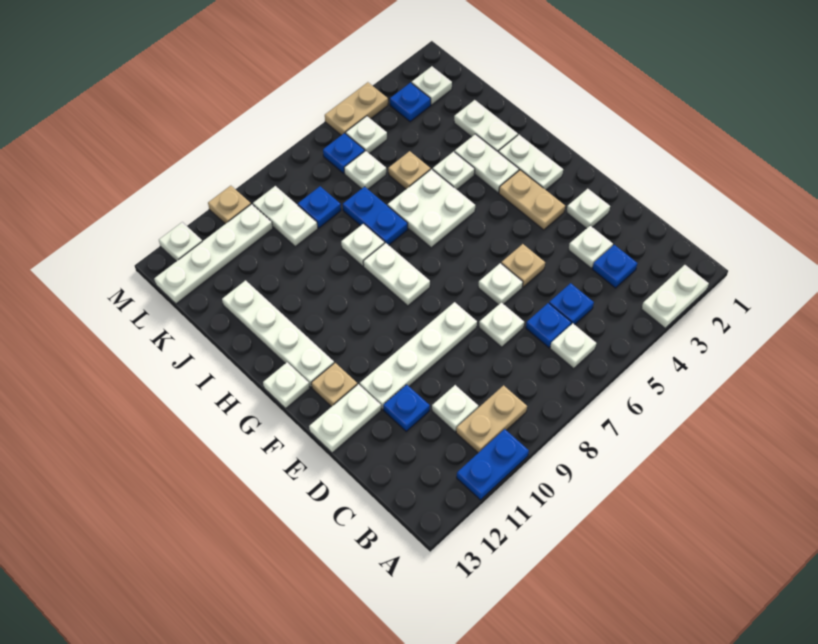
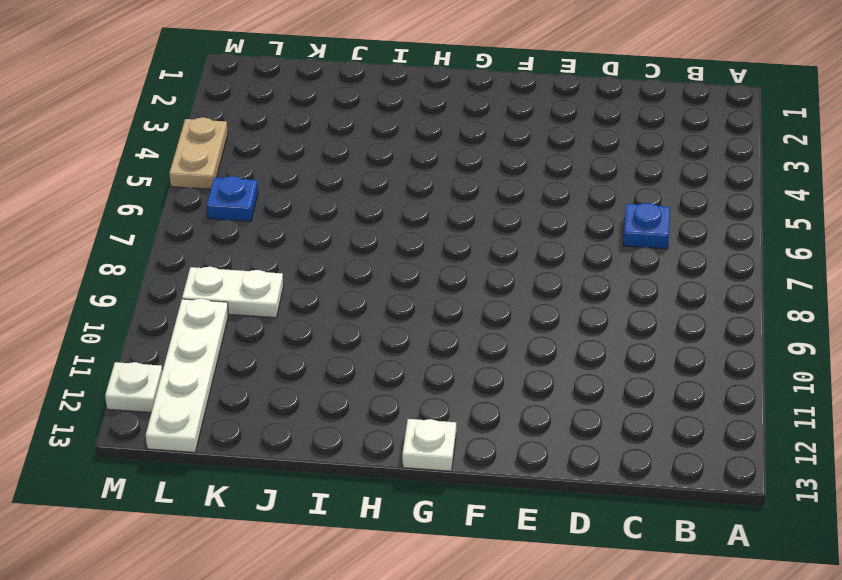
none -> white plate A2:A3 level 1
none -> blue plate A10:A11 level 1
none -> white plate B6 level 1
none -> tan plate B9:B10 level 1

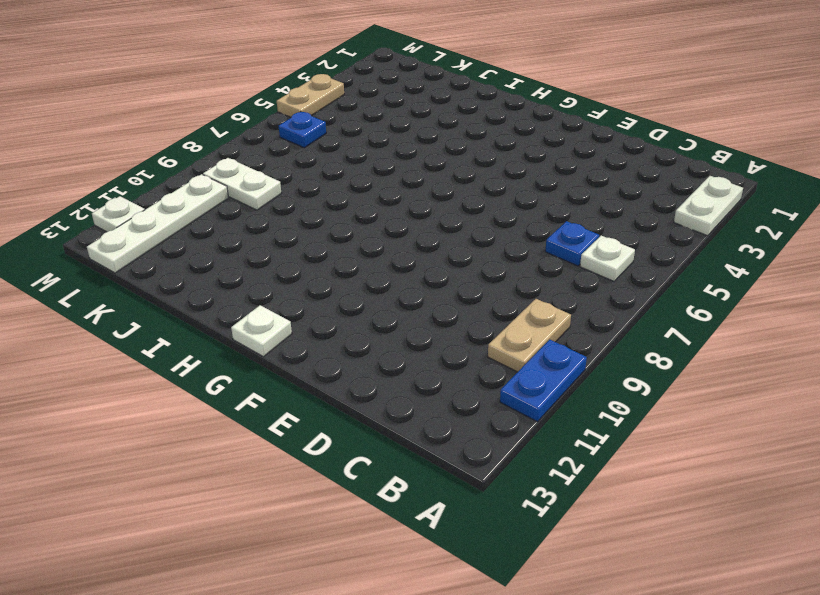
none -> blue plate C3 level 1
none -> blue plate C5 level 1
none -> white plate C10 level 1
none -> white plate D3 level 1

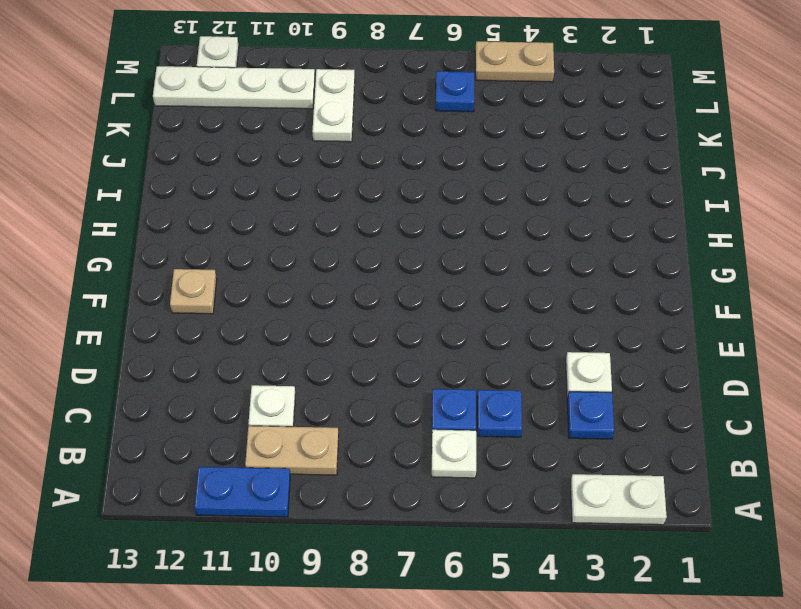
none -> white plate D7 level 1
none -> blue plate D11 level 1
none -> white plate E2 level 1
none -> tan plate E5 level 1

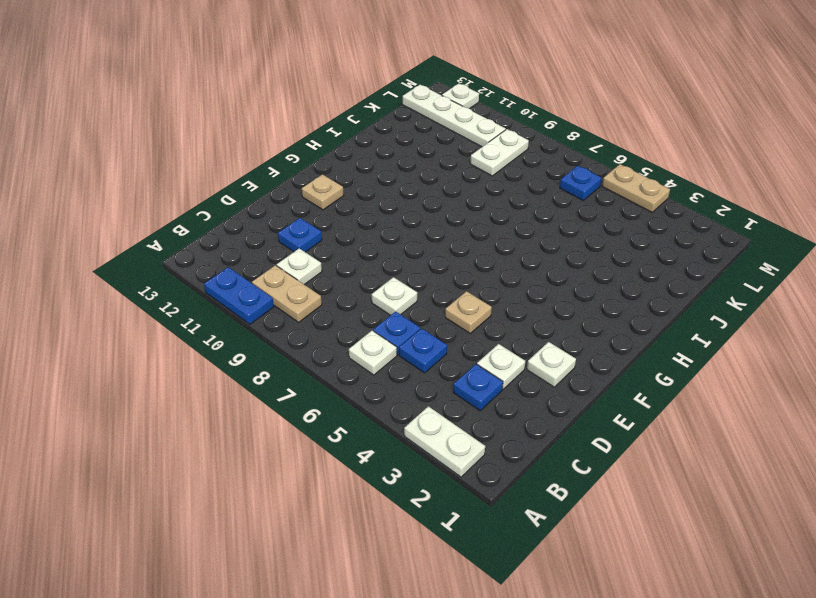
none -> white plate E6 level 1
none -> white plate E8:E11 level 1
none -> white plate E12:E13 level 1
none -> tan plate F3:G3 level 1

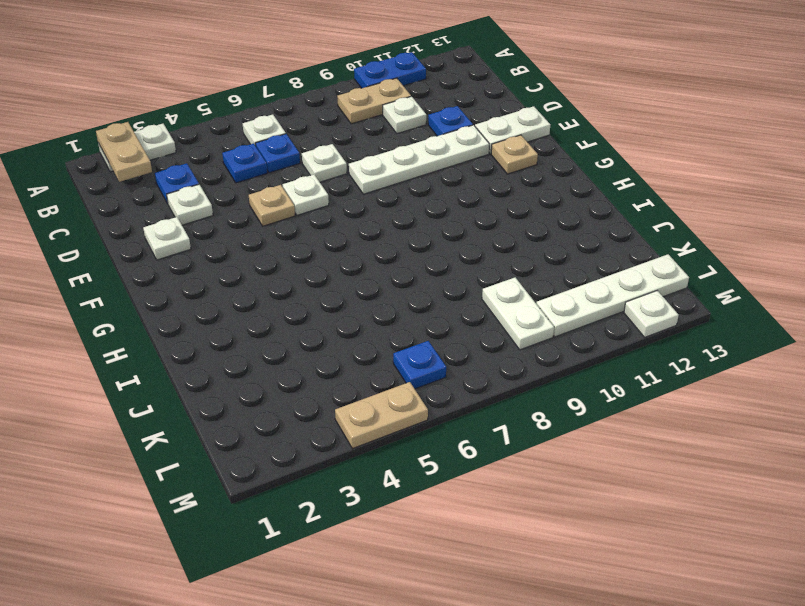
tan plate A2:B2 level 2 -> tan plate F3:G3 level 1
none -> white plate G2:H2 level 1
none -> white plate G8:H8 level 1
none -> white plate G12:J12 level 1
none -> white plate G13 level 1

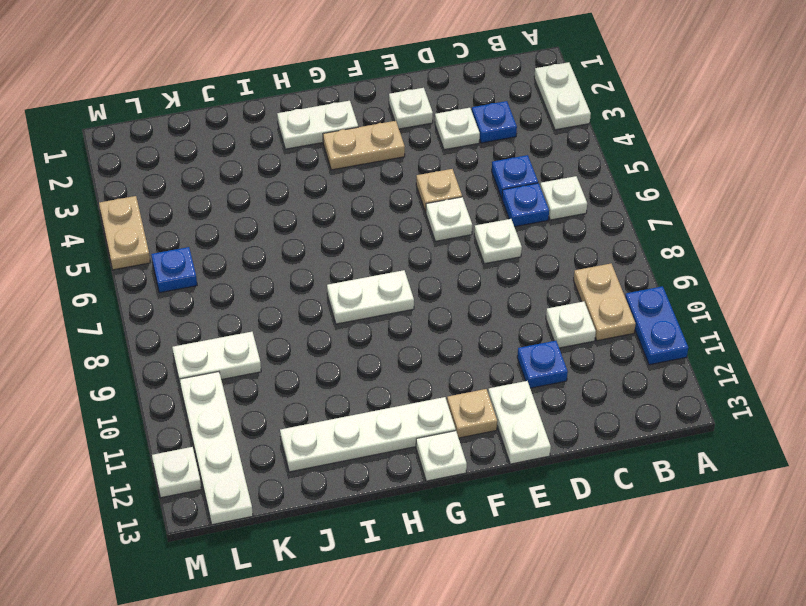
none -> white plate E8:E11 level 1
none -> white plate H3:I3 level 1
none -> white plate H5:I6 level 1
none -> white plate I2:J2 level 1

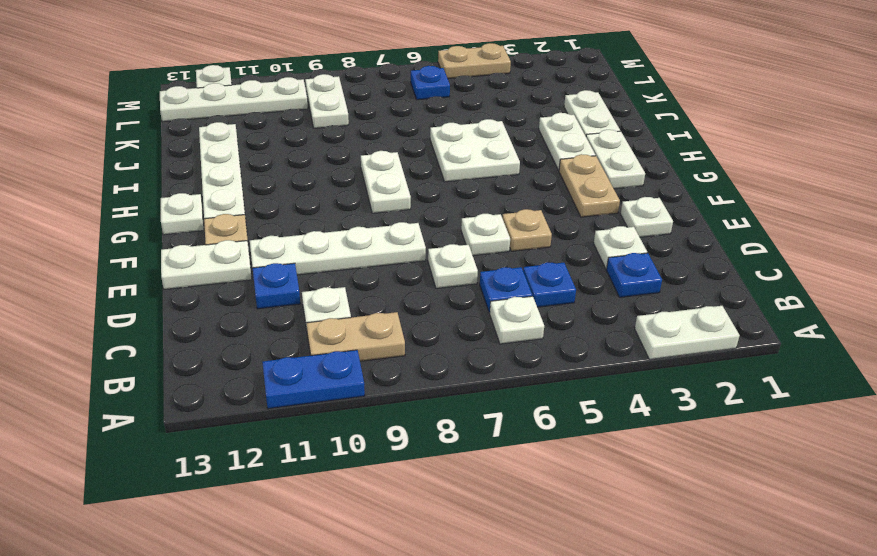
none -> white plate I4 level 1
none -> blue plate I7:J7 level 1
none -> white plate I8 level 1
none -> tan plate J5 level 1

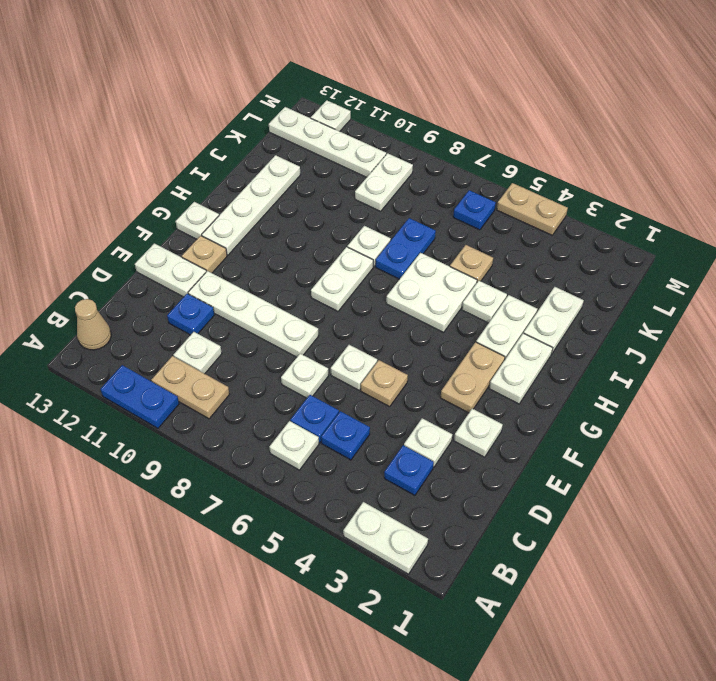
tan cone B13 level 1 -> none
none -> white plate K6 level 1
none -> blue plate K8 level 1
none -> white plate L2 level 1
none -> blue plate L3 level 1

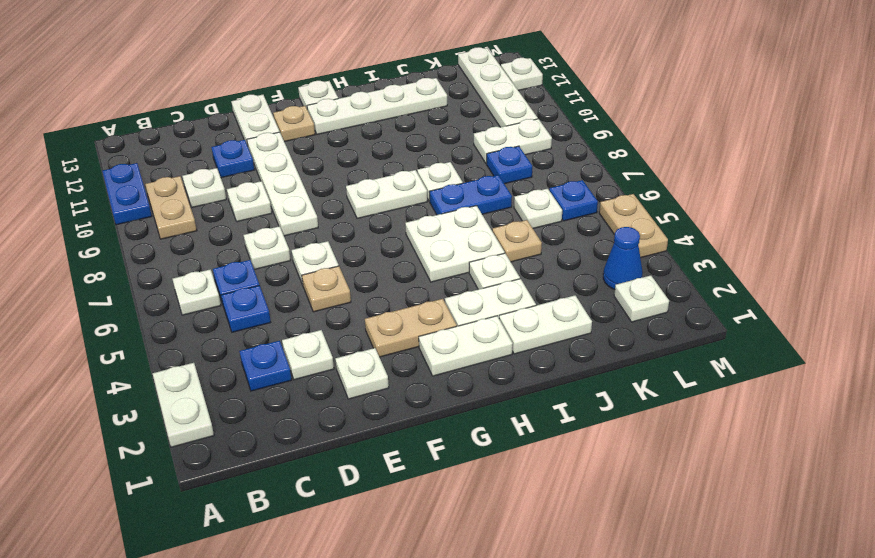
white plate D9 level 1 -> white plate L5 level 1
blue cone L3 level 1 -> blue plate L3 level 1
none -> tan plate M10 level 1

